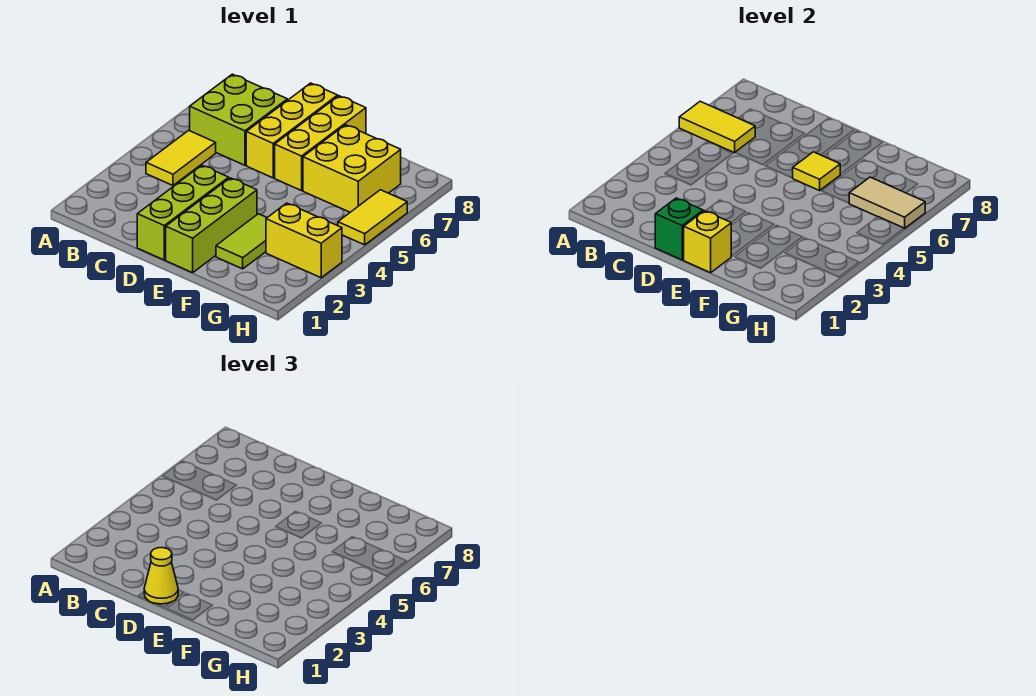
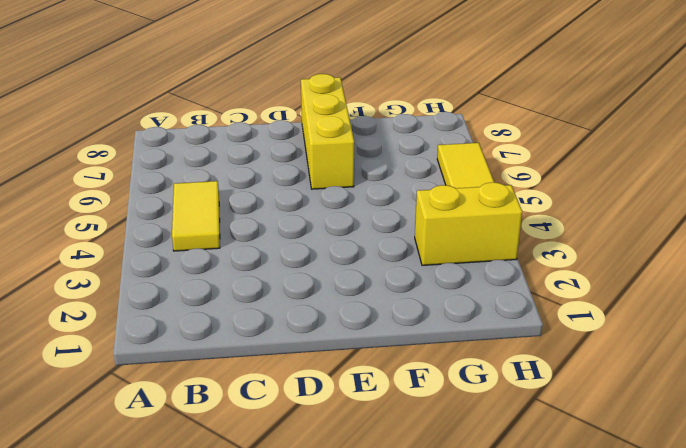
none -> lime brick B6:C7 level 1
none -> lime brick D1:D3 level 1
none -> yellow brick D6:D8 level 1

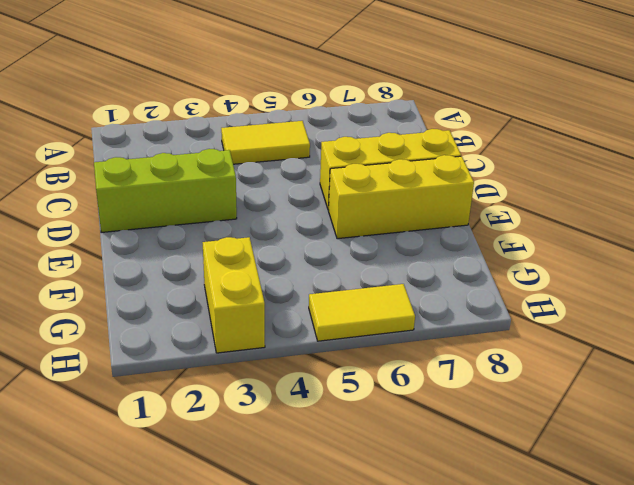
none -> lime brick B6:C7 level 1
none -> lime brick E1:E3 level 1
none -> lime tile F2:F3 level 1

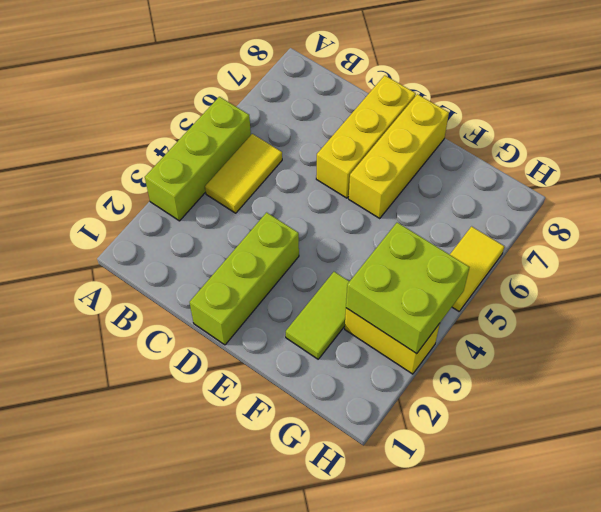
lime brick A3:A5 level 1 -> lime brick E1:E3 level 1
lime brick G3:H4 level 2 -> lime brick B6:C7 level 1
none -> yellow brick F6:G7 level 1
none -> yellow tile A6:B6 level 2
none -> green brick D1 level 2

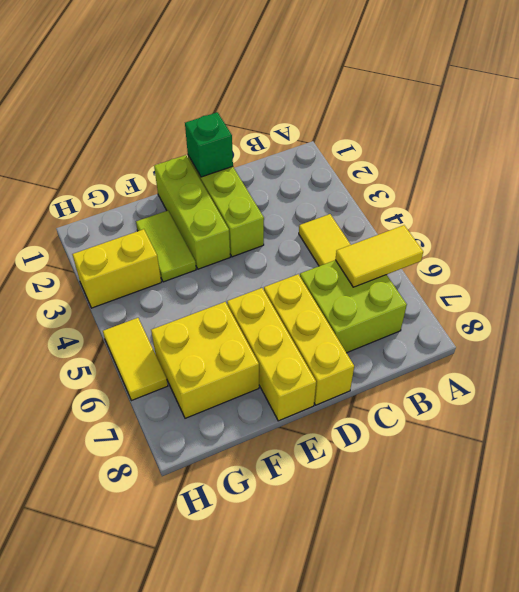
none -> yellow brick E1 level 2
none -> yellow tile E6 level 2
none -> tan tile G6:H6 level 2

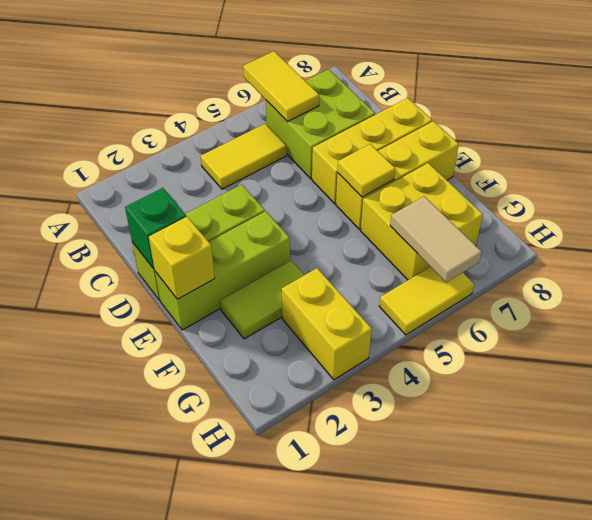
none -> yellow cone D1 level 3

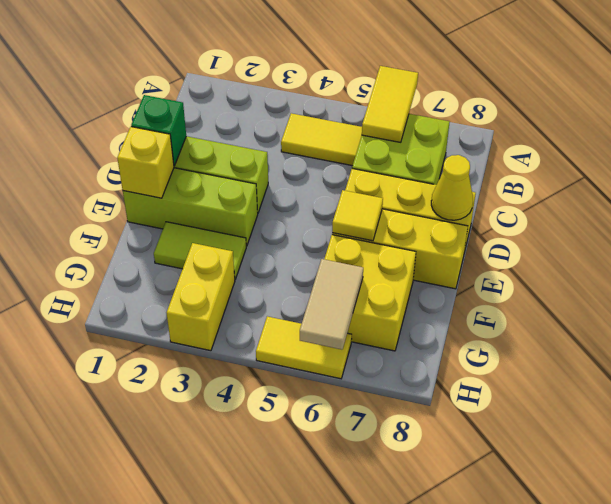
yellow cone D8 level 2 -> yellow cone D1 level 3

